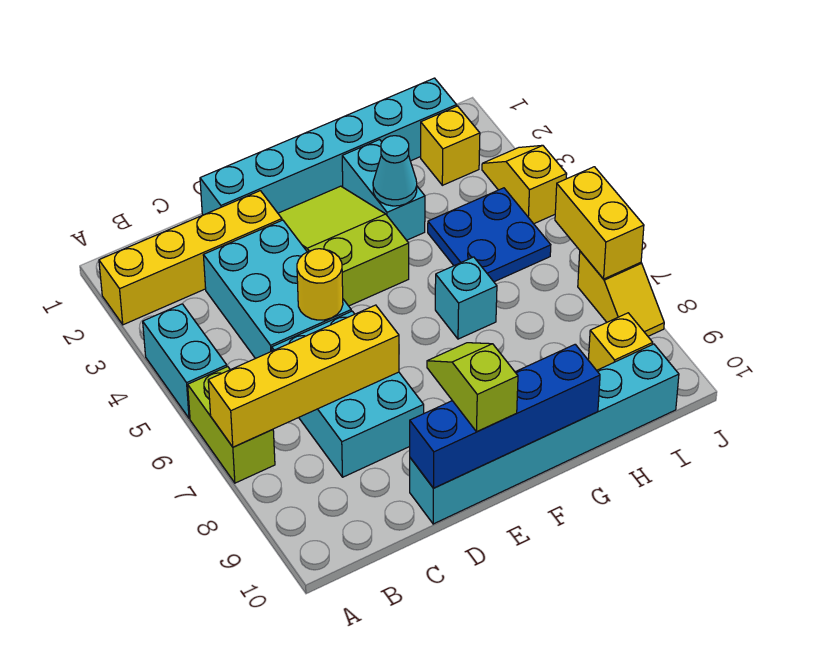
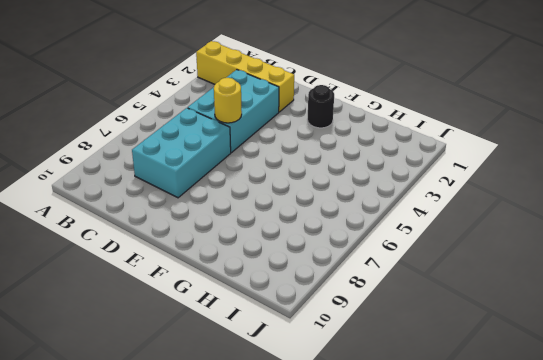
black round brick F2 level 1 -> lime slope E2:F4 level 1 top 4
none -> cyan brick A4:A5 level 1
none -> lime brick A6:A7 level 1
none -> cyan brick D1:I1 level 1

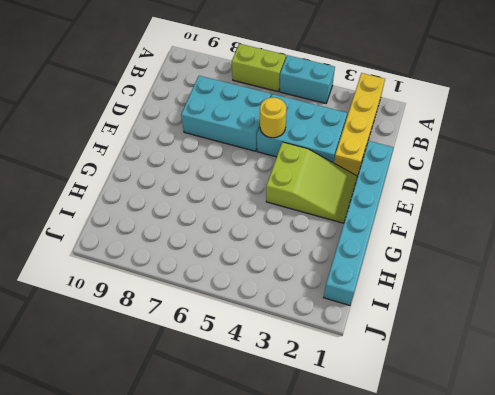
none -> cyan brick D10:I10 level 1
none -> cyan brick G2:G3 level 1
none -> cyan brick G6 level 1

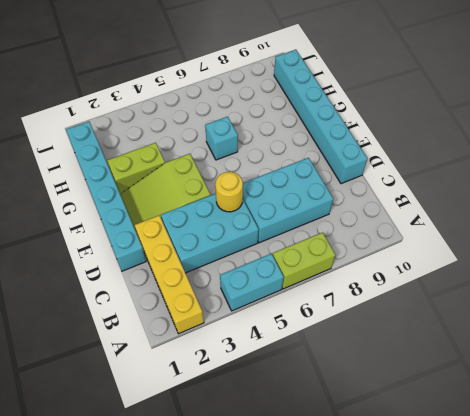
lime brick G2:G3 level 1 -> cyan brick G2:G3 level 1
none -> blue plate H4:I5 level 1
none -> yellow brick I2 level 1
none -> yellow brick I9 level 1

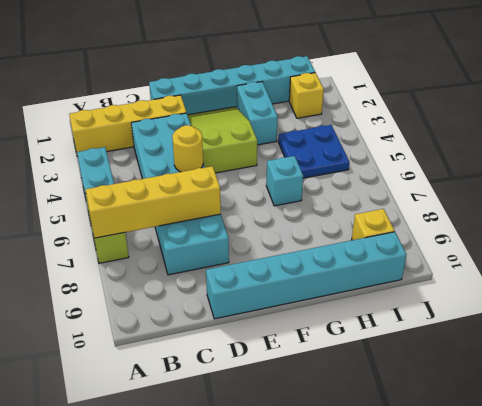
none -> yellow slope J3:J4 level 1 top 4
none -> yellow slope J7:J8 level 1 top 7
none -> blue brick D10:G10 level 2

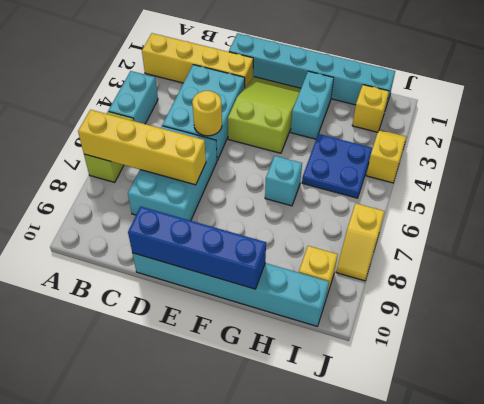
none -> cyan cone G3 level 2
none -> yellow brick J6:J7 level 2
none -> lime slope E9:E10 level 3 top 10

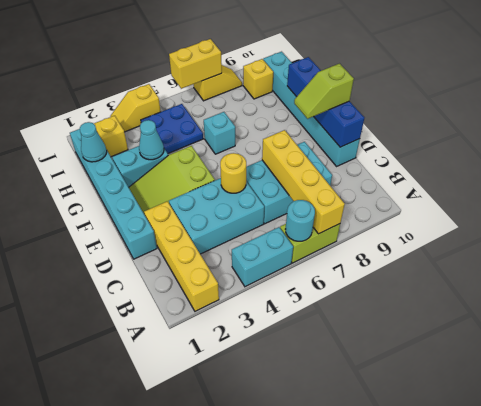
cyan round brick A6 level 2 -> none
cyan cone H1 level 2 -> none

